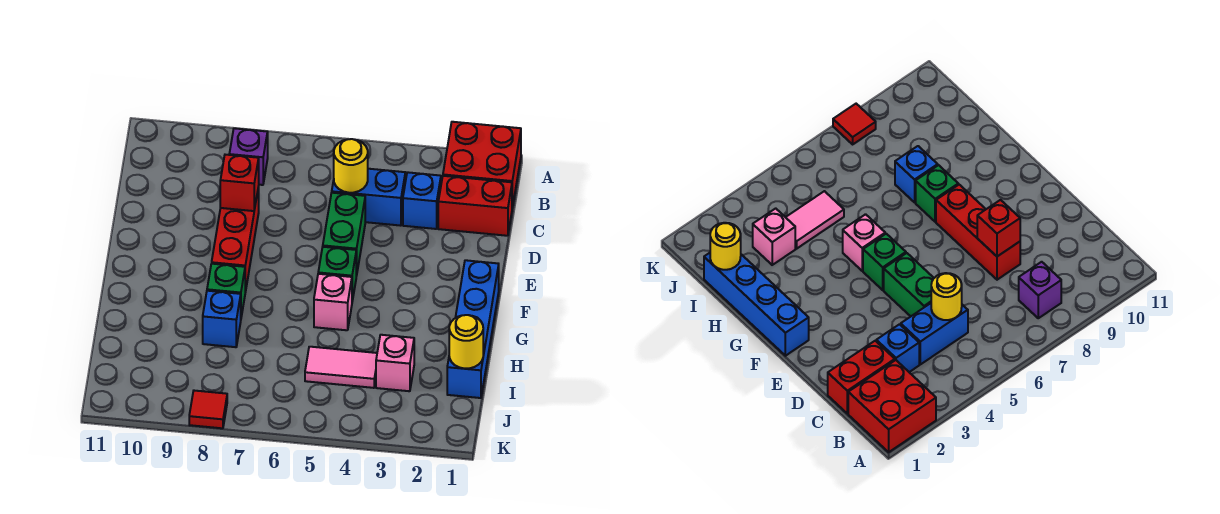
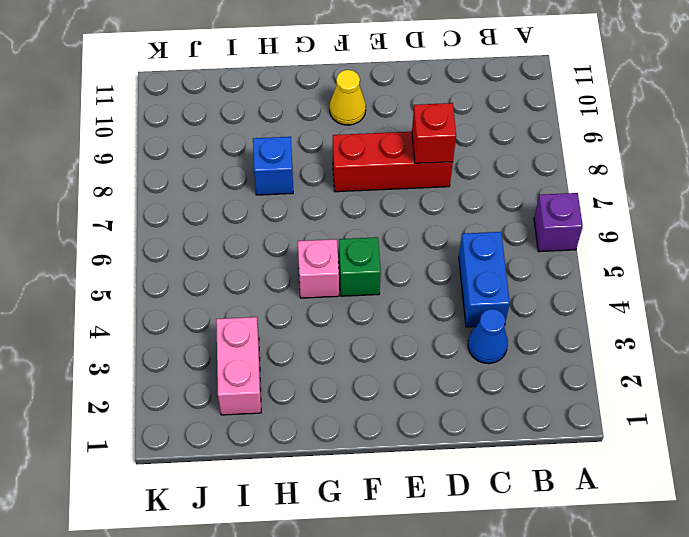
purple brick A6 level 1 -> purple brick B8 level 1
blue cone C3 level 1 -> blue brick C3 level 1
yellow cone F10 level 1 -> none
pink brick I2:I3 level 1 -> pink brick I3 level 1
none -> red brick A1:B2 level 1
none -> red brick C1:C2 level 1
none -> green brick D5:E5 level 1

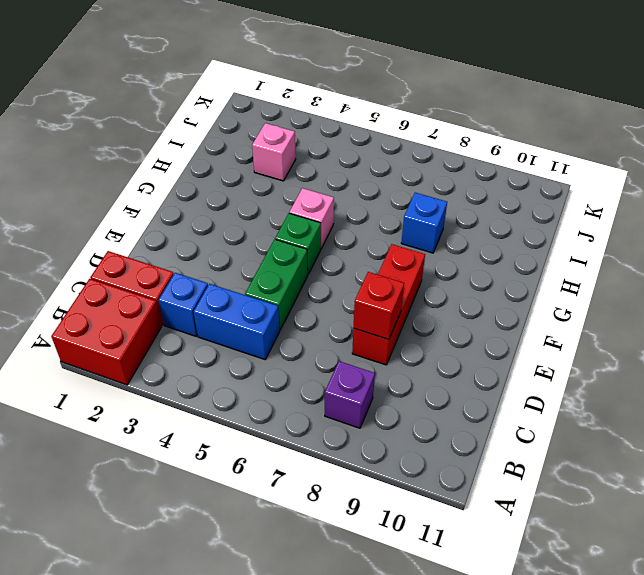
none -> blue brick F1:I1 level 1
none -> green brick G8 level 1
none -> pink tile I4:I5 level 1

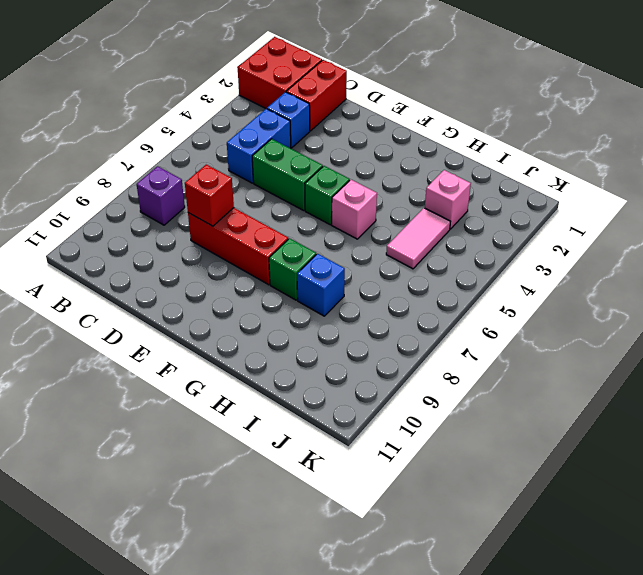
none -> blue brick F1:I1 level 1
none -> red tile K8 level 1
none -> yellow round brick C5 level 2

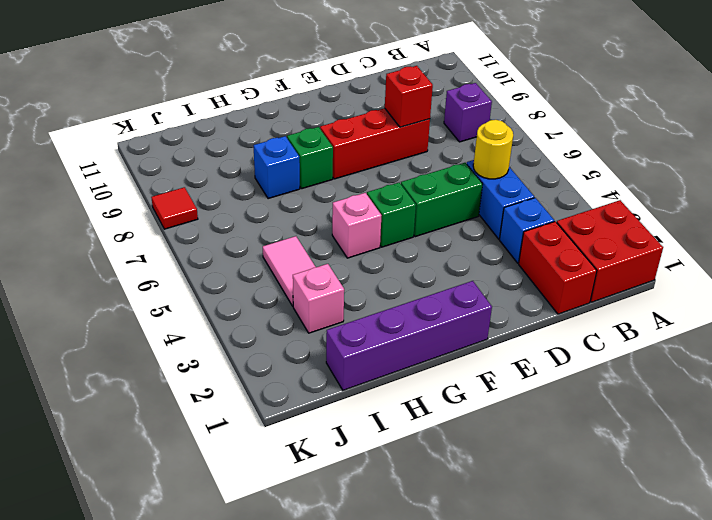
purple brick F1:I1 level 1 -> blue brick F1:I1 level 1
none -> yellow round brick I1 level 2

